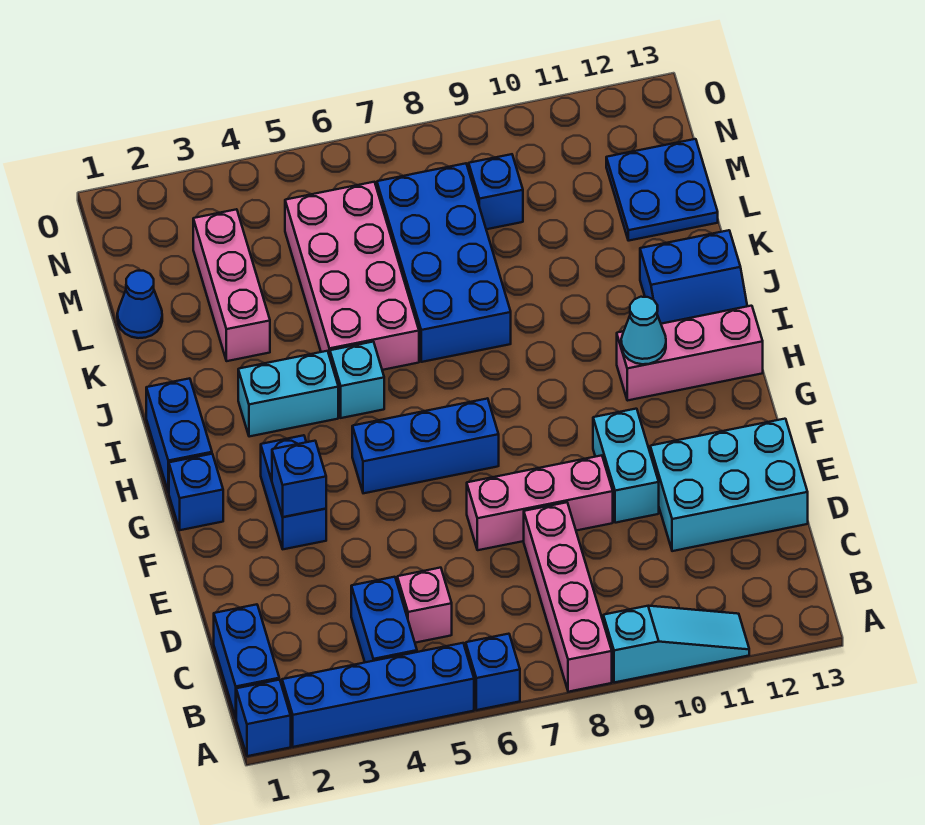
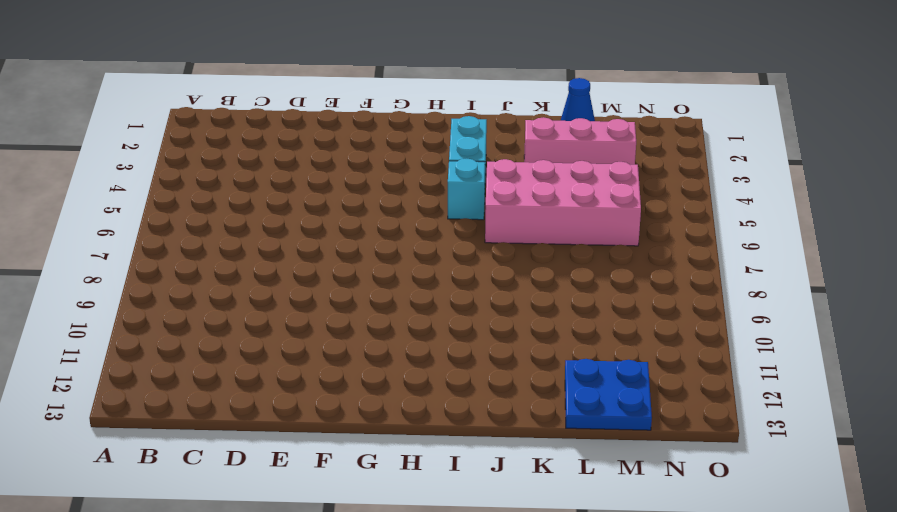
none -> blue brick A1 level 1
none -> blue brick A2:A5 level 1
none -> blue brick A6 level 1

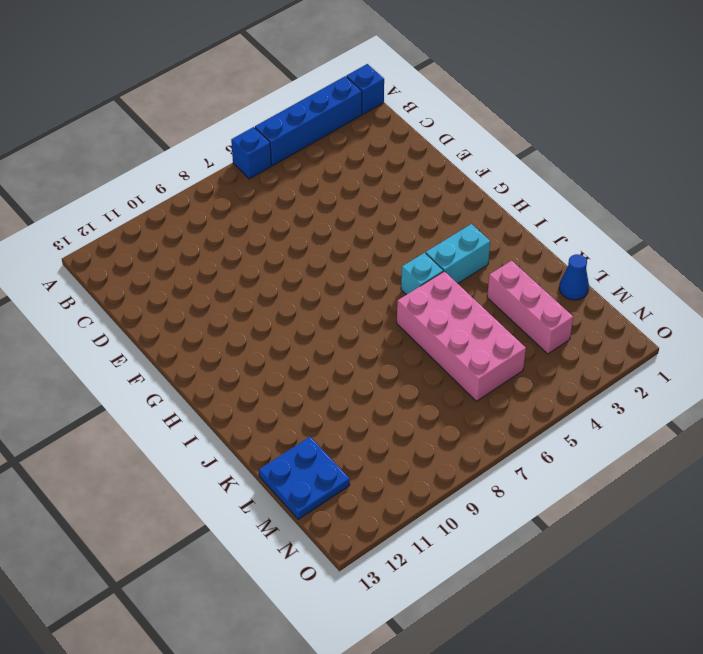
none -> pink brick A8:D8 level 1
none -> cyan slope A9:A11 level 1 top 9
none -> blue brick B1:C1 level 1

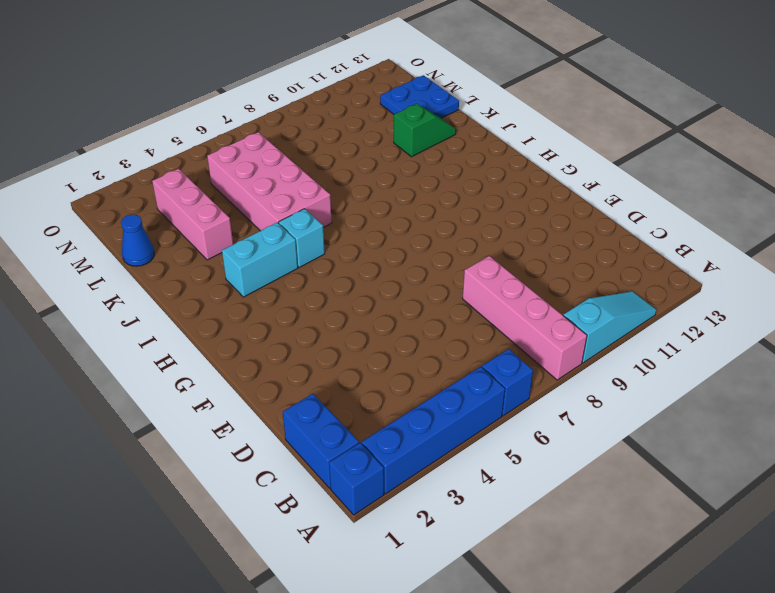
green slope K11:K12 level 1 top 11 -> none
none -> blue brick B4:C4 level 1
none -> pink brick C5 level 1
none -> cyan brick D11:E13 level 1

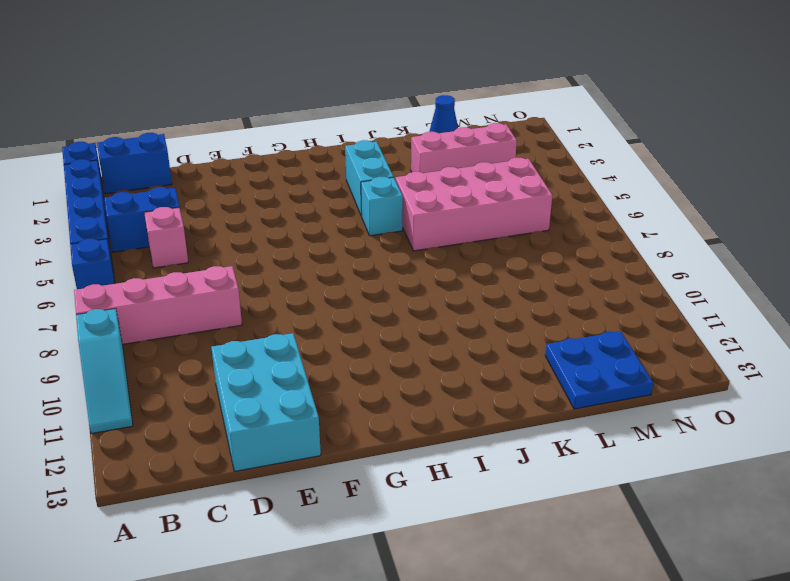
none -> pink brick E7:E9 level 1
none -> cyan brick E10:F10 level 1
none -> blue brick F3:G3 level 1

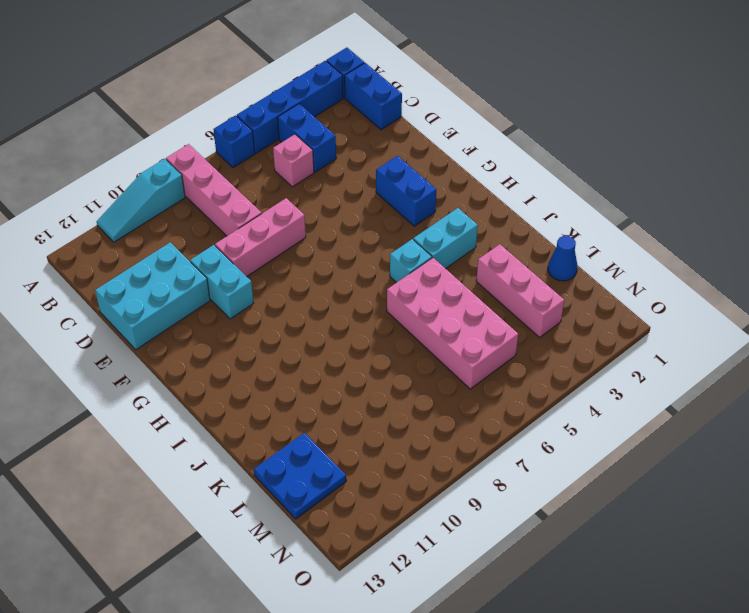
none -> blue brick G1 level 1
none -> blue brick G5:G7 level 1
none -> blue brick H1:I1 level 1

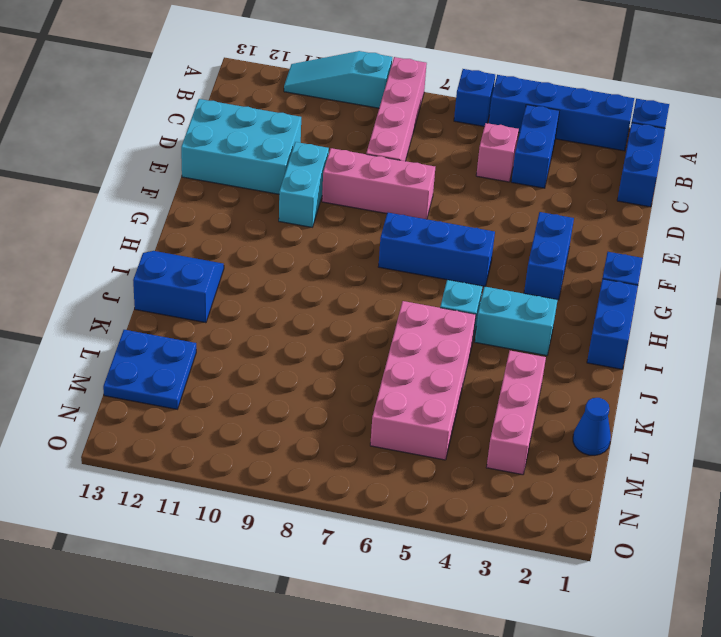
none -> pink brick H11:H13 level 1
none -> blue brick J7:M8 level 1
none -> blue brick M9 level 1

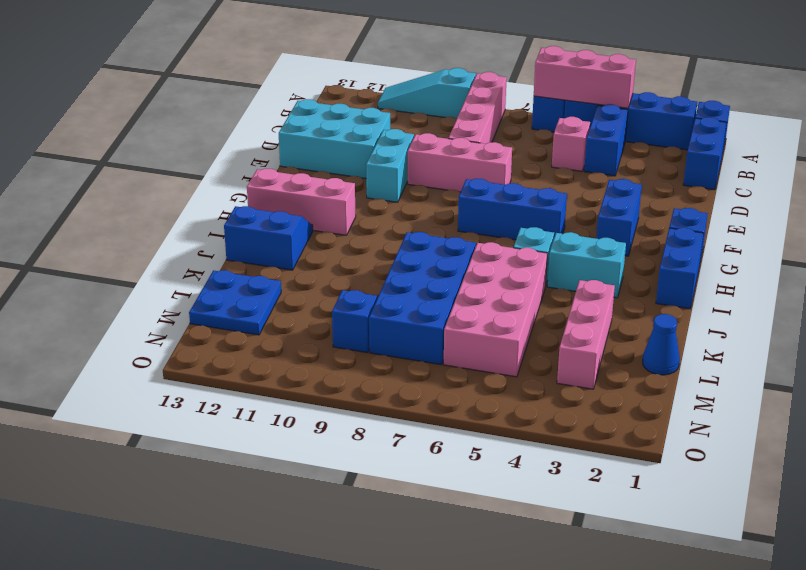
pink brick A4:A6 level 2 -> none
none -> blue brick F3 level 2
none -> cyan cone H11 level 2

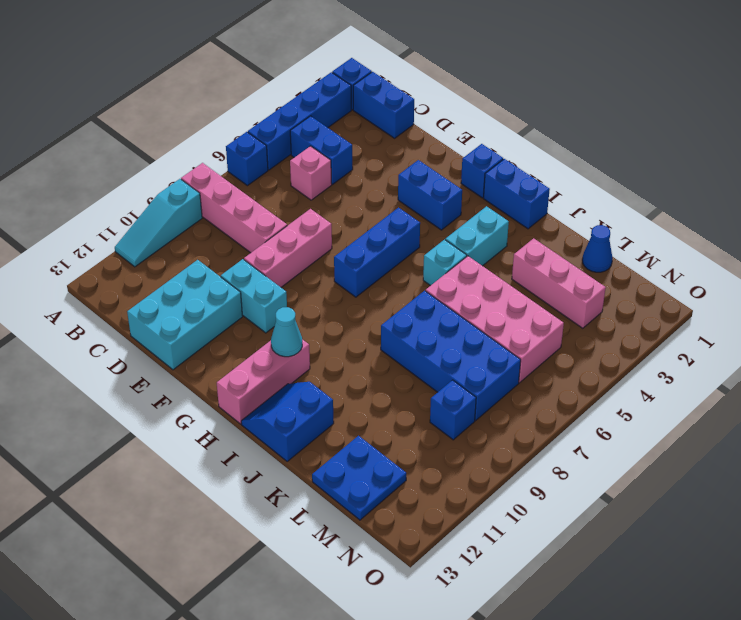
none -> blue brick F3 level 2

